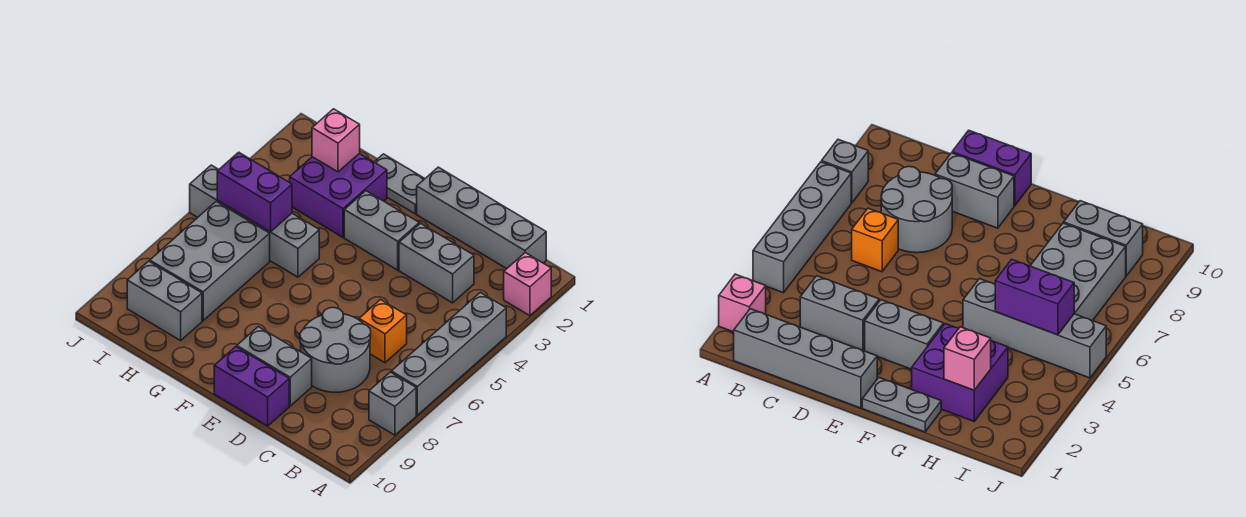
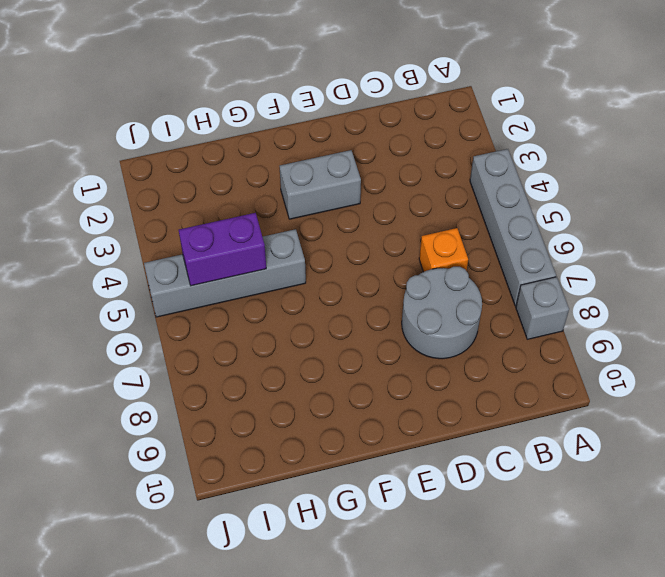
none -> pink brick A2 level 1
none -> grey brick B1:E1 level 1
none -> grey brick C3:D3 level 1

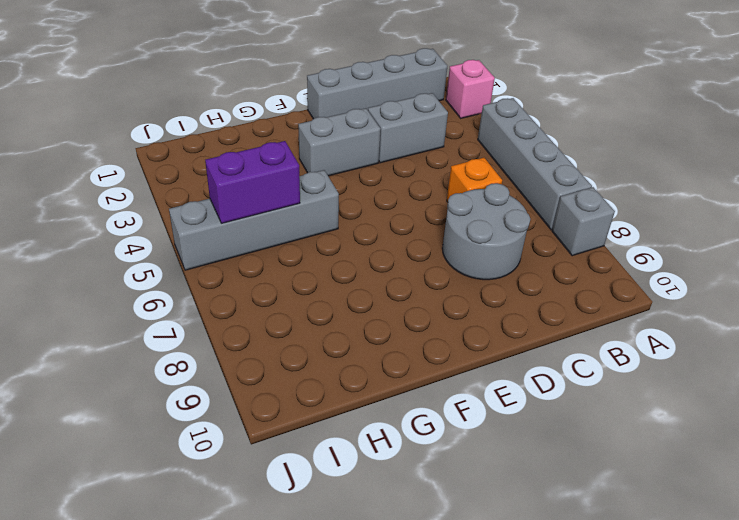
none -> grey brick D9:E9 level 1
none -> purple brick D10:E10 level 1
none -> grey plate F1:G1 level 1

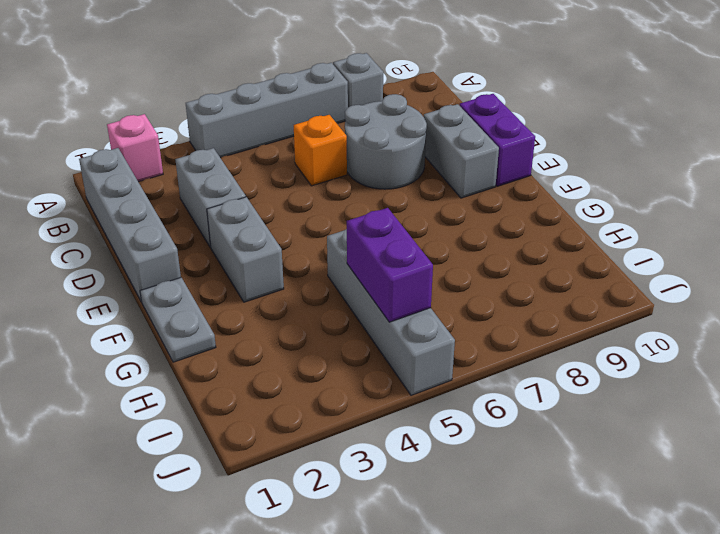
none -> purple brick G2:H3 level 1
none -> grey brick H6:I8 level 1
none -> grey brick H9:I9 level 1

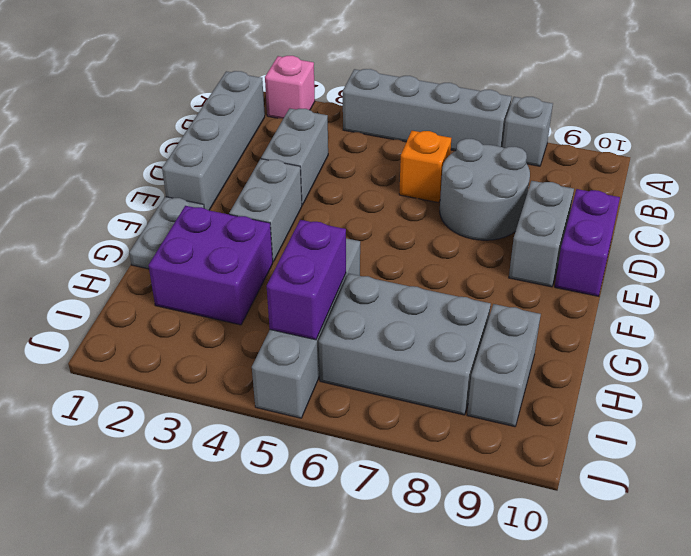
none -> pink brick H2 level 2

